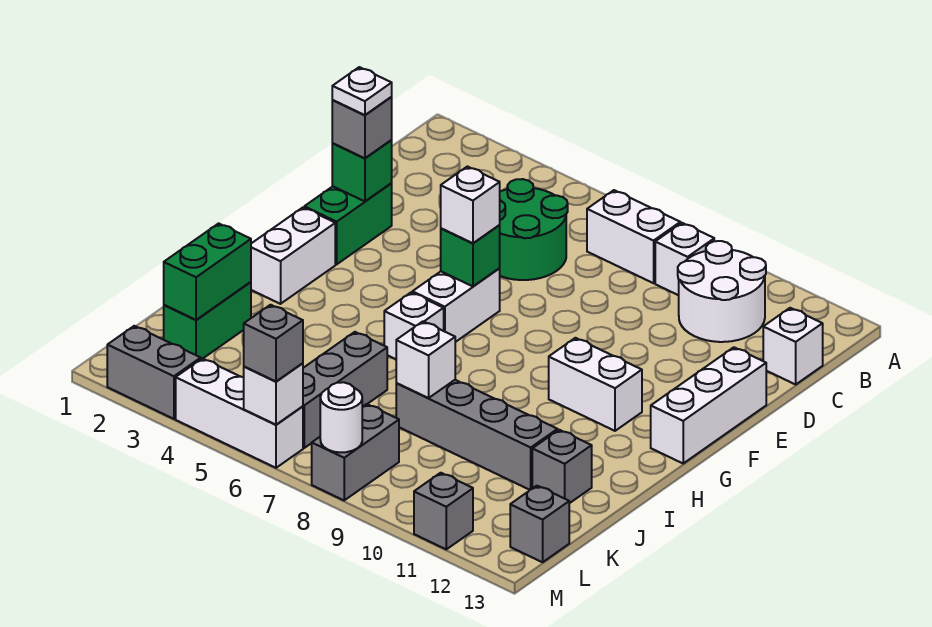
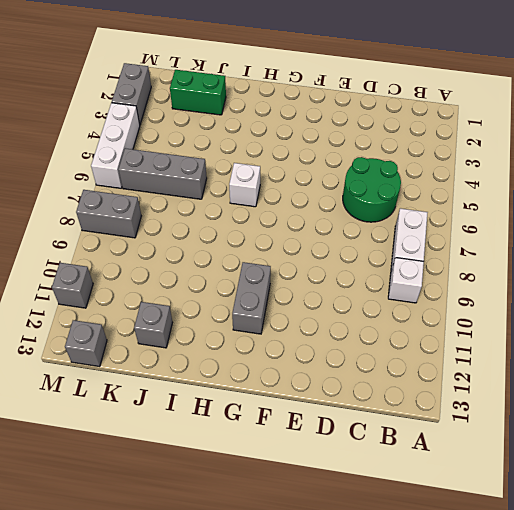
grey brick G10:G11 level 1 -> white brick G10:G11 level 1
none -> white round brick B10:C11 level 1
none -> white brick C13 level 1
none -> green brick E2:F2 level 1
none -> white brick E13:G13 level 1

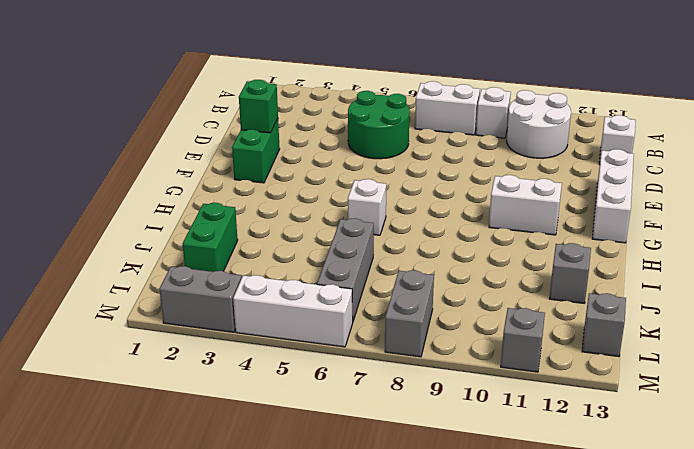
none -> white brick F6:G6 level 1
none -> white brick G2:H2 level 1
none -> grey brick J8:J11 level 1
none -> green brick F6 level 2

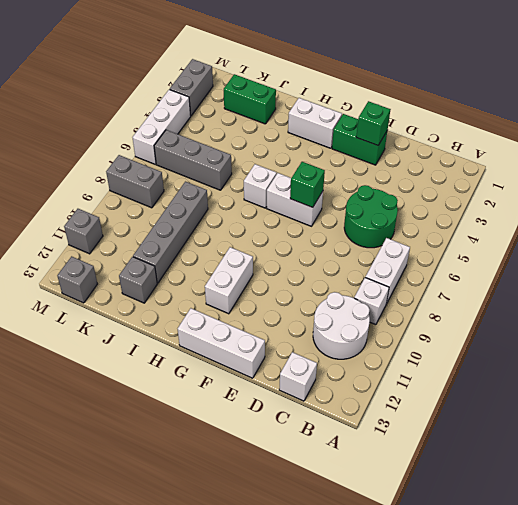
none -> green brick J2:K2 level 2
none -> white brick J8 level 2
none -> white brick M6 level 2
none -> white round brick M8 level 2

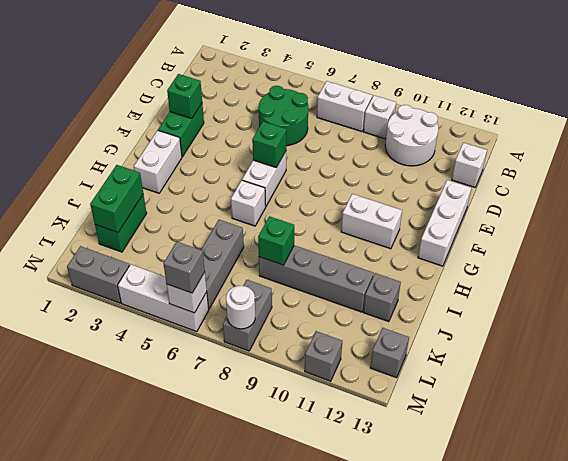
green brick J8 level 2 -> white brick J8 level 2
none -> grey brick E2 level 3
none -> white brick F6 level 3
none -> white plate E2 level 4

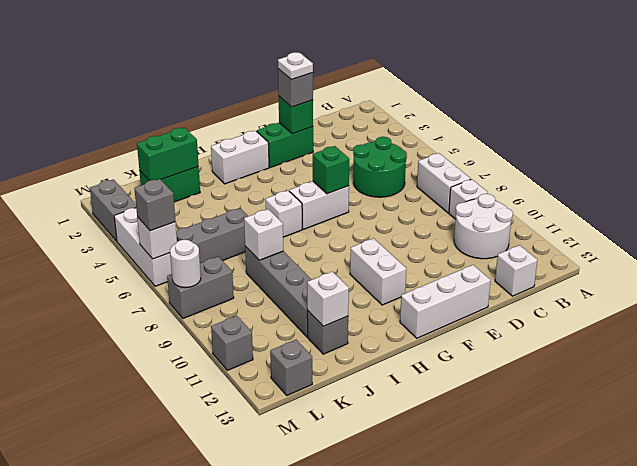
white brick J12 level 2 -> white brick F6 level 3

